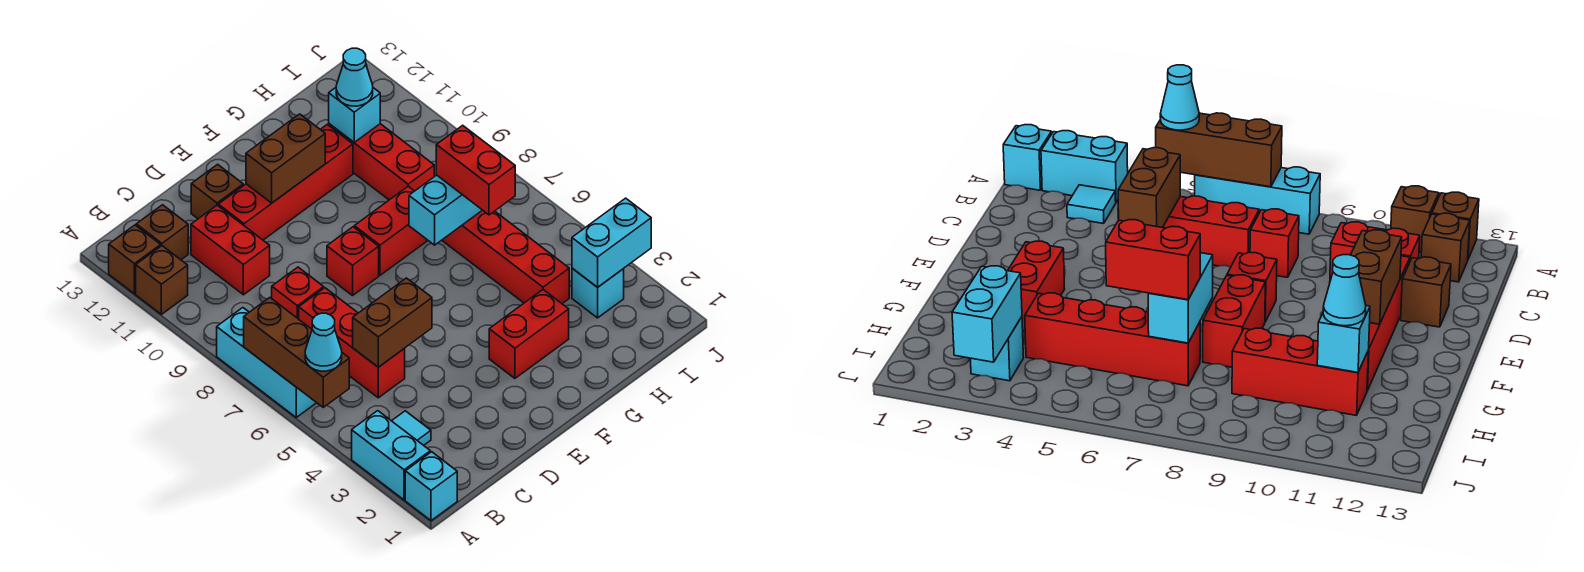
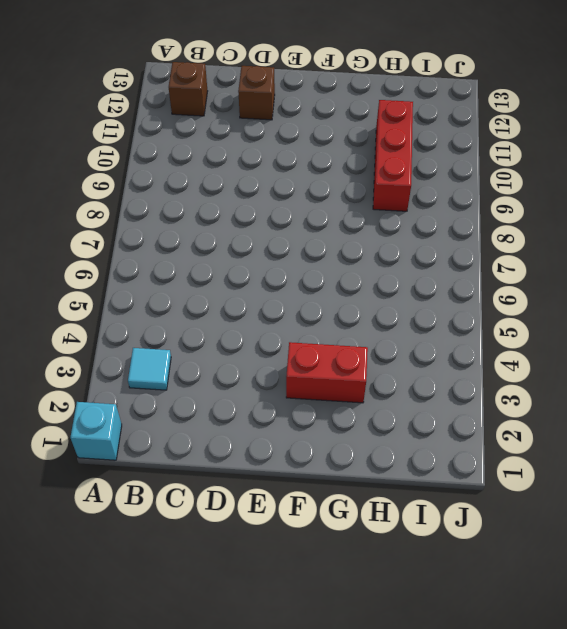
none -> cyan brick A2:A3 level 1
none -> cyan brick A6:A8 level 1
none -> brown brick A11 level 1

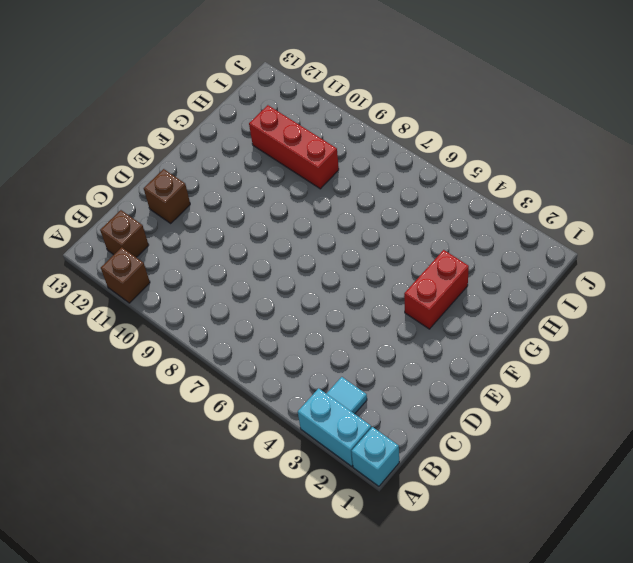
none -> cyan brick A6:A8 level 1
none -> brown brick A12 level 1
none -> red brick C5:C7 level 1

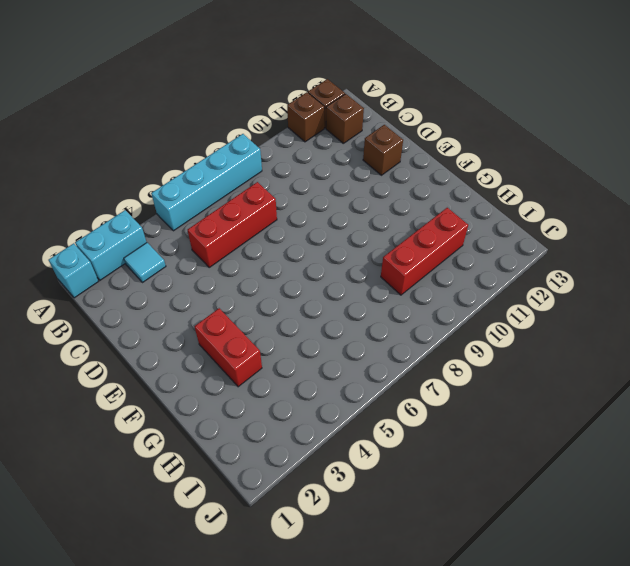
cyan brick A5:A8 level 1 -> cyan brick A6:A8 level 1
none -> red brick C8 level 1
none -> red brick C10:C11 level 1
none -> red brick D11:G11 level 1

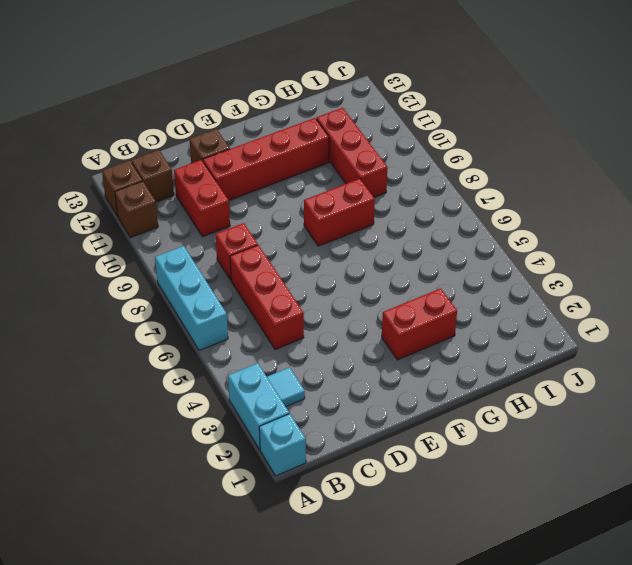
none -> red brick E8 level 1
none -> red brick H4:H7 level 1
none -> cyan brick I3 level 1

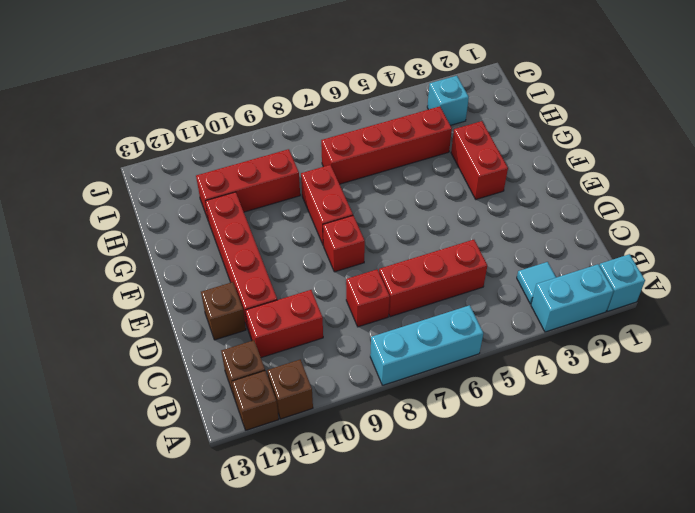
none -> brown brick A5:A7 level 2
none -> brown brick C5:D5 level 2
none -> brown brick E11:F11 level 2

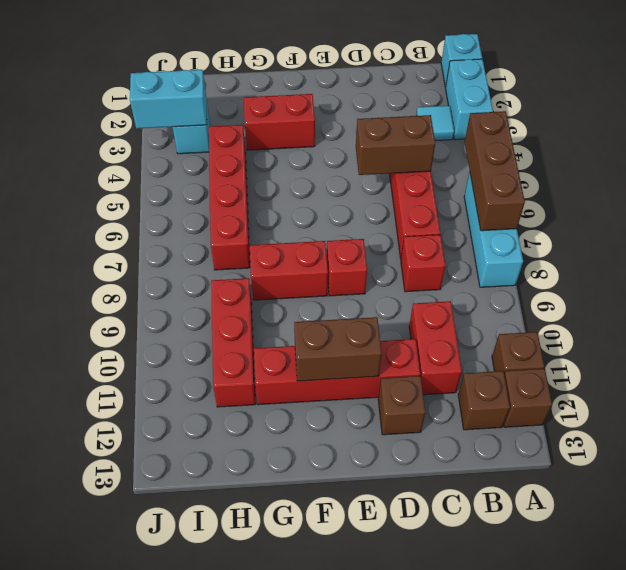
none -> cyan brick G7:H7 level 2
none -> cyan brick H11 level 2
none -> cyan cone A5 level 3

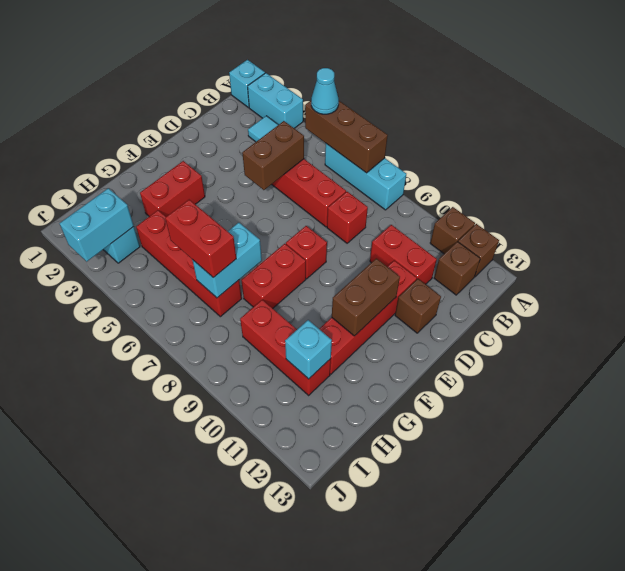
none -> cyan cone H11 level 3

